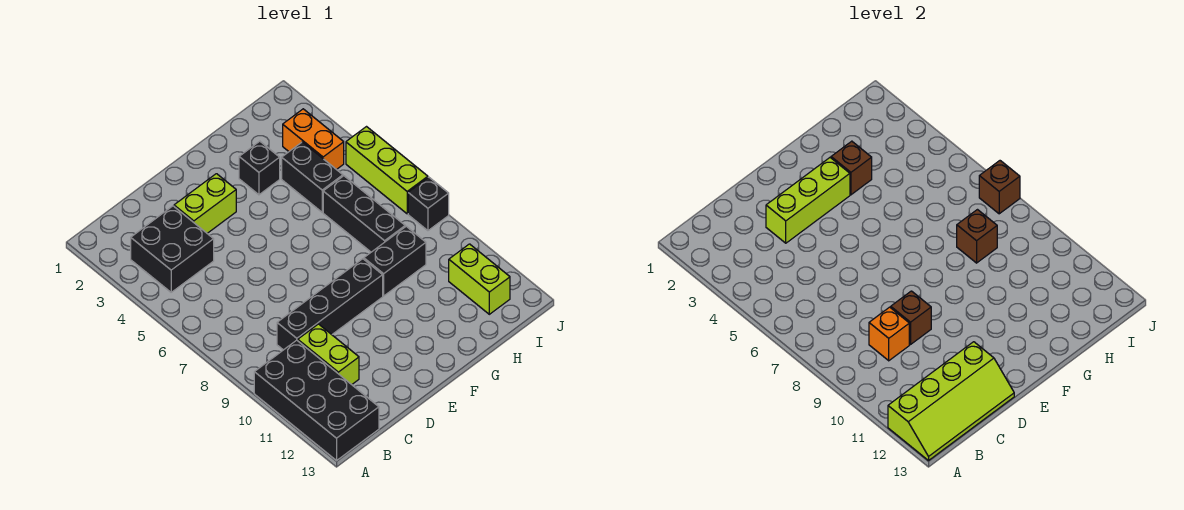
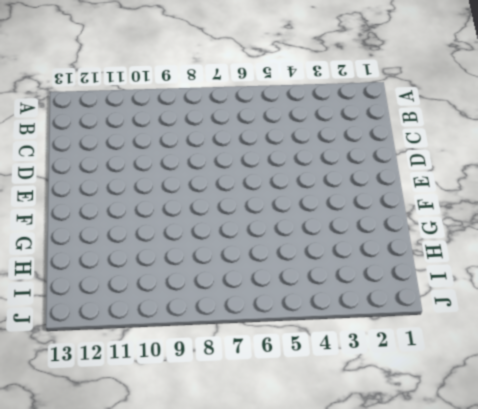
none -> black brick A10:B13 level 1
none -> black brick B3:C4 level 1
none -> black brick C9:F9 level 1

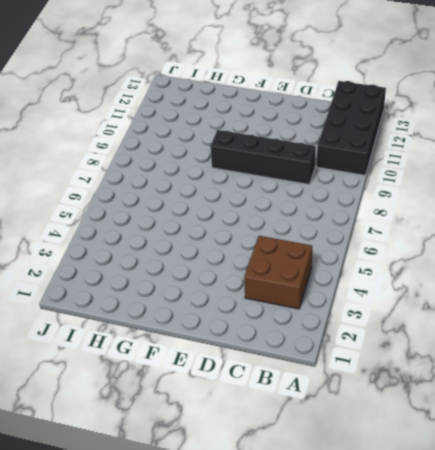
brown brick B3:C4 level 1 -> black brick B3:C4 level 1
none -> lime brick C10:C11 level 1
none -> lime brick D3:E3 level 1
none -> black brick G3 level 1

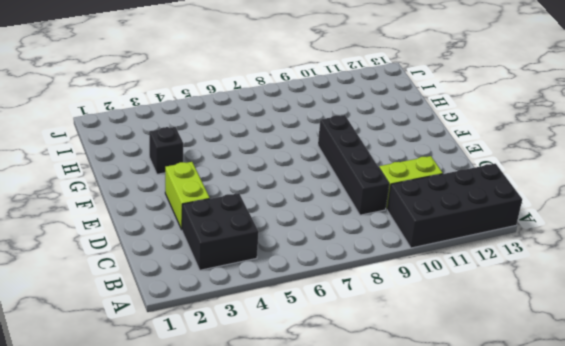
none -> black brick G9:H9 level 1
none -> black brick H4:H5 level 1
none -> black brick H6:H8 level 1

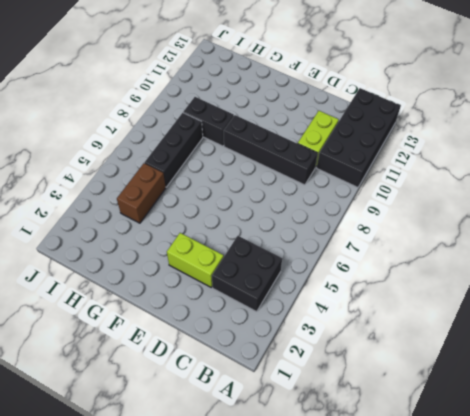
brown brick H4:H5 level 1 -> black brick H4:H5 level 1
none -> black brick G3 level 1
none -> orange brick I3:I4 level 1
none -> lime brick I11:I12 level 1

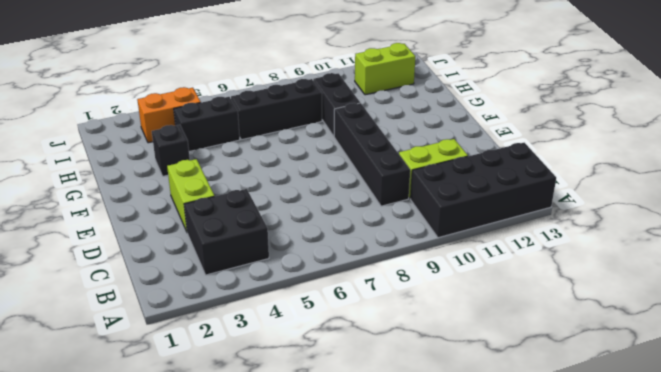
none -> lime brick J5:J7 level 1
none -> black brick J8 level 1
none -> lime slope A12:D13 level 2 top 12

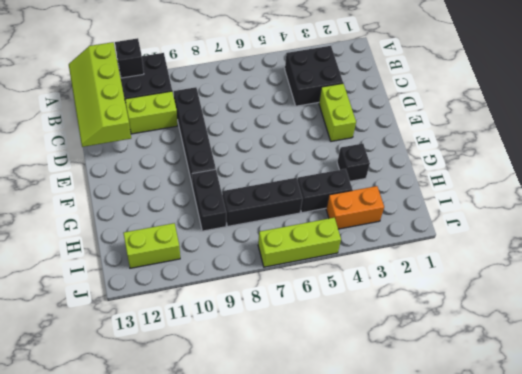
black brick A11 level 2 -> black brick J8 level 1
none -> orange brick C9 level 2
none -> lime brick D3:F3 level 2
none -> brown brick D9 level 2

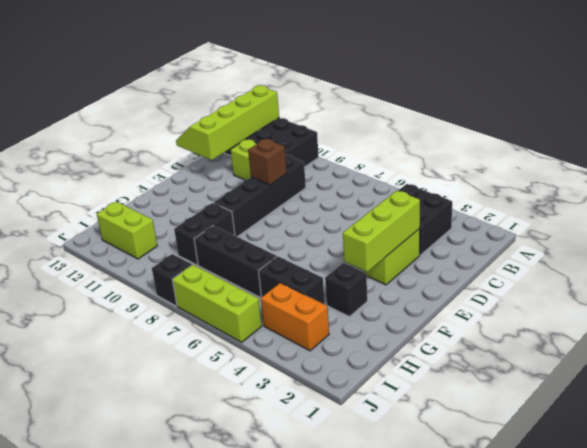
none -> orange brick C9 level 2
none -> brown brick G3 level 2
none -> brown brick H8 level 2

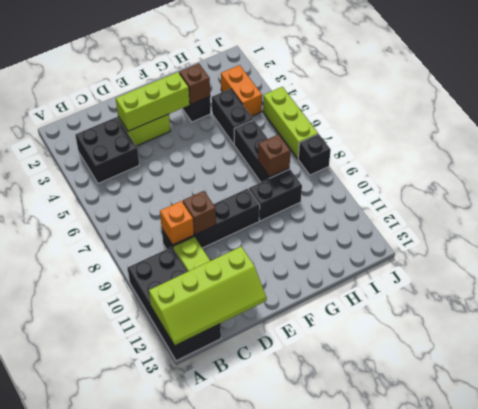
none -> lime brick I11:I12 level 1
none -> brown brick J7 level 2

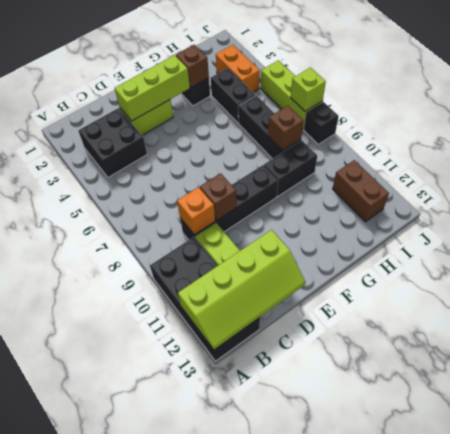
brown brick I11:I12 level 1 -> lime brick I11:I12 level 1
lime brick J7 level 2 -> brown brick J7 level 2

